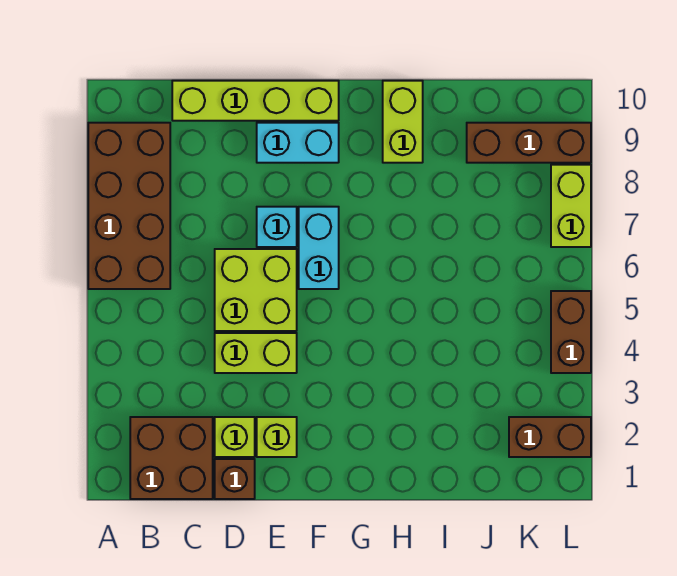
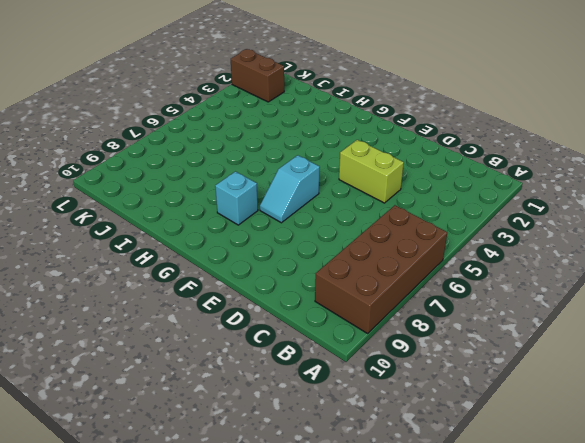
cyan slope F6:F7 level 1 top 6 -> cyan brick F6:F7 level 1
cyan brick G8 level 1 -> cyan brick E7 level 1
none -> brown brick B1:C2 level 1
none -> lime brick C10:F10 level 1
none -> brown brick D1 level 1

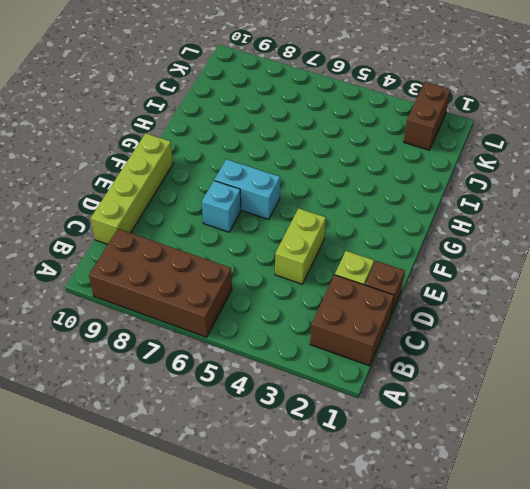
none -> lime brick D5:E6 level 1
none -> lime brick E2 level 1
none -> cyan brick E9:F9 level 1

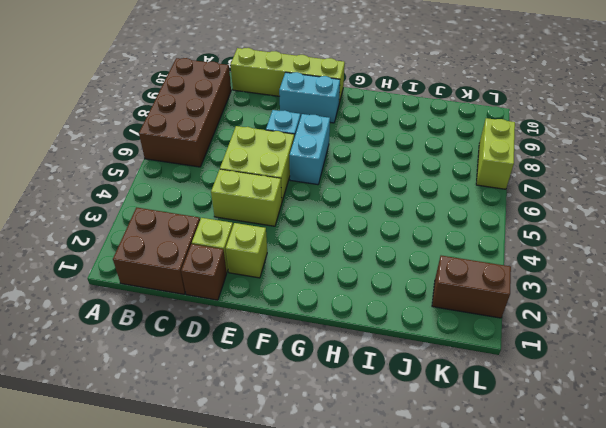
none -> lime brick H9:H10 level 1
none -> brown brick J9:L9 level 1
none -> brown brick L4:L5 level 1

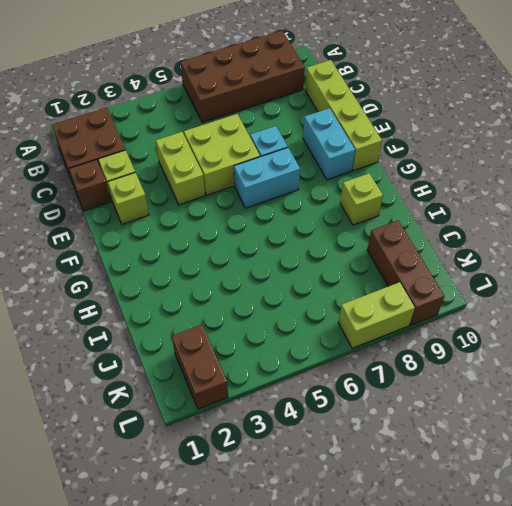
lime brick H9 level 1 -> lime brick H9:H10 level 1
none -> brown brick L4:L5 level 1

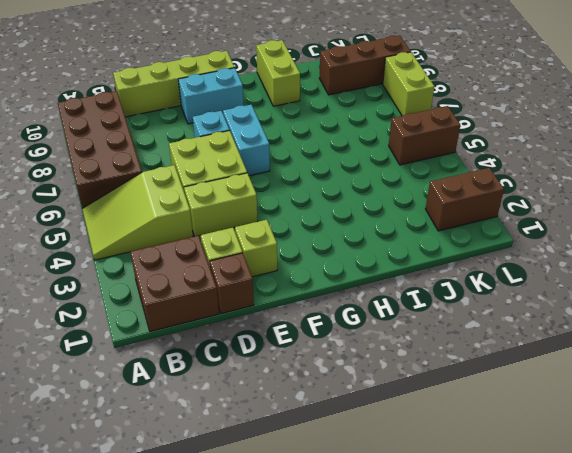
lime slope A4:C5 level 1 top C -> none
brown brick K5:L5 level 1 -> brown brick L4:L5 level 1

